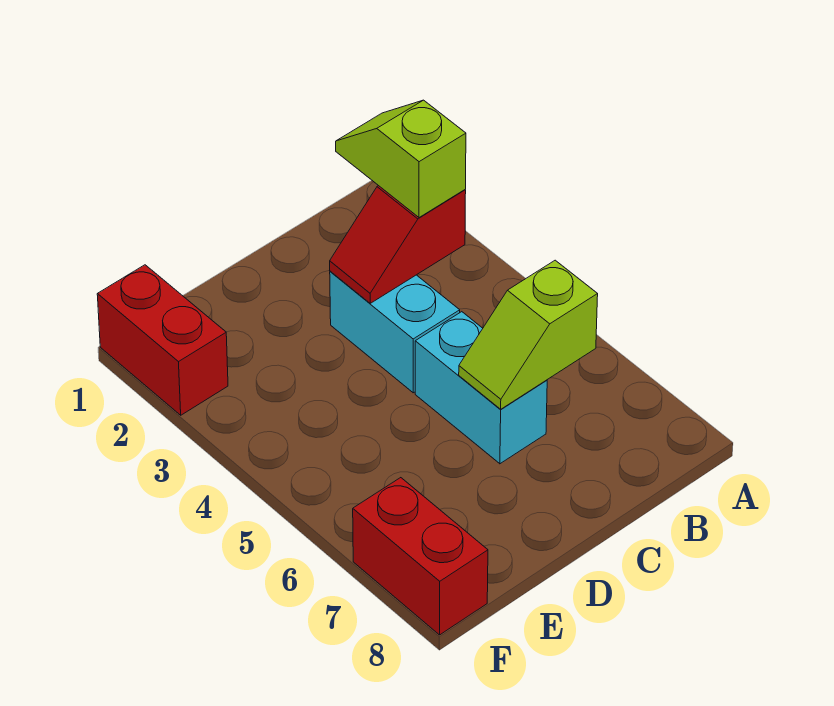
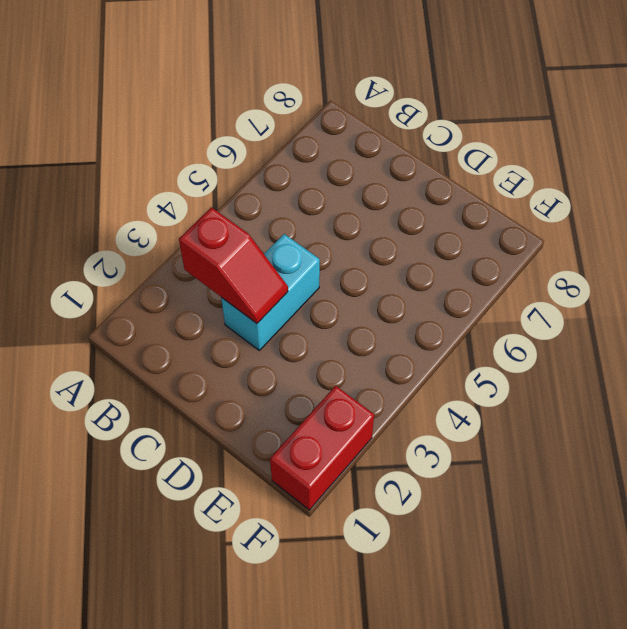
none -> cyan brick C5:C6 level 1
none -> red brick F7:F8 level 1

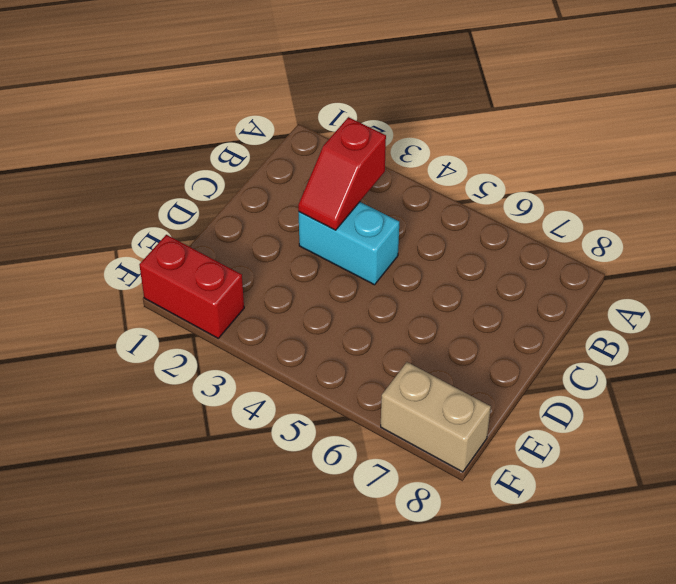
tan brick F7:F8 level 1 -> red brick F7:F8 level 1
none -> cyan brick C5:C6 level 1
none -> lime slope B6:C6 level 2 top B

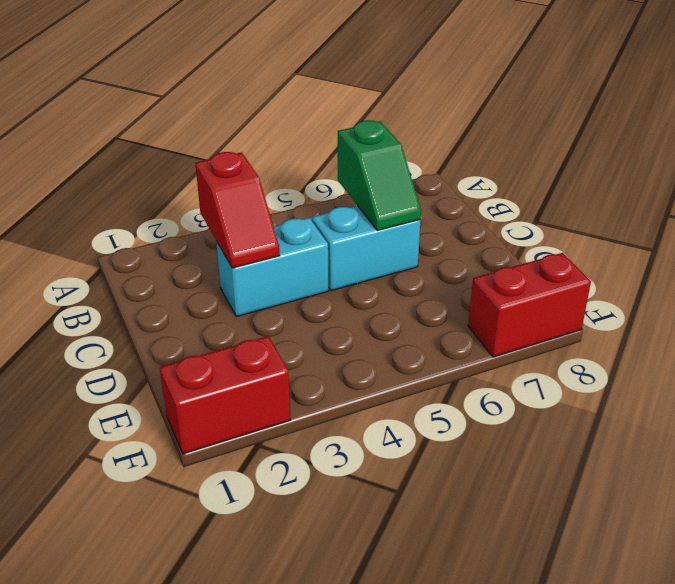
green slope B6:C6 level 2 top B -> lime slope B6:C6 level 2 top B
none -> lime slope B2:B3 level 3 top 3

